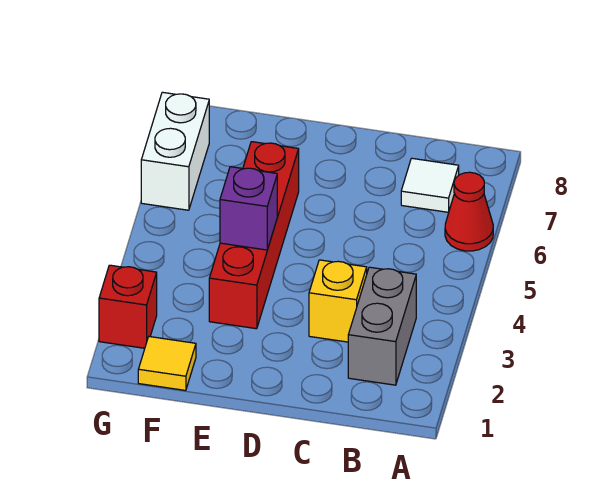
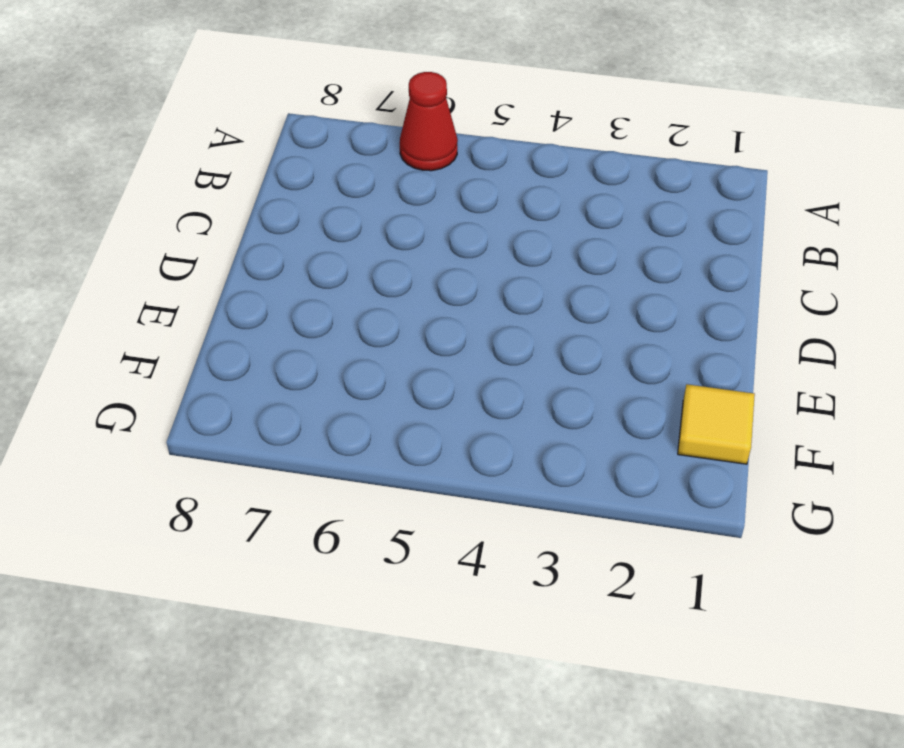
none -> grey brick B2:B3 level 1
none -> white tile B7 level 1

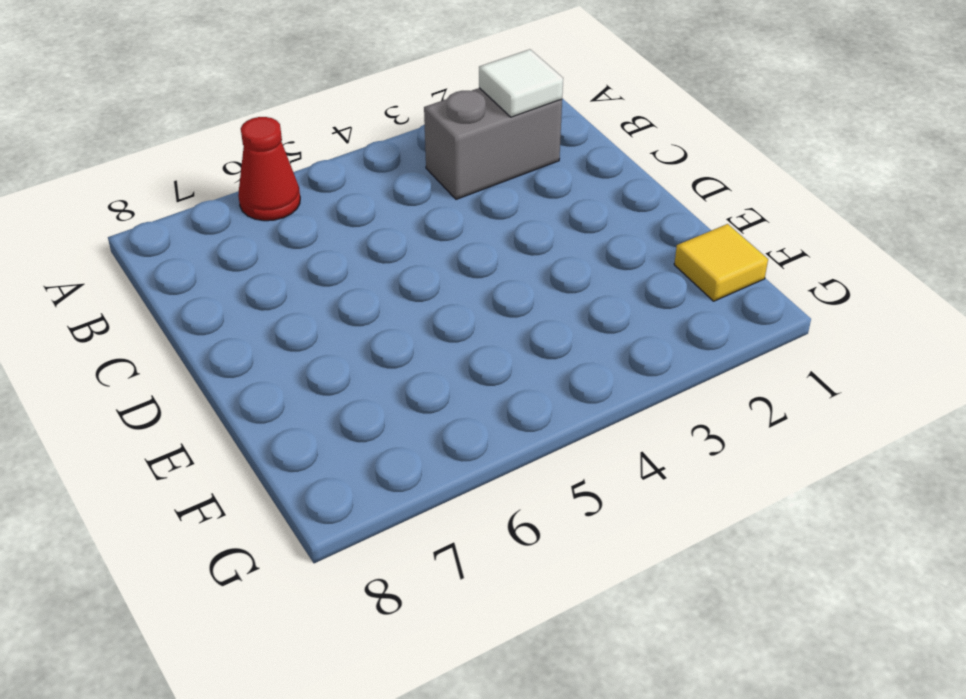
white tile B2 level 2 -> white tile B7 level 1
none -> yellow brick C3 level 1
none -> red brick E3:E6 level 1

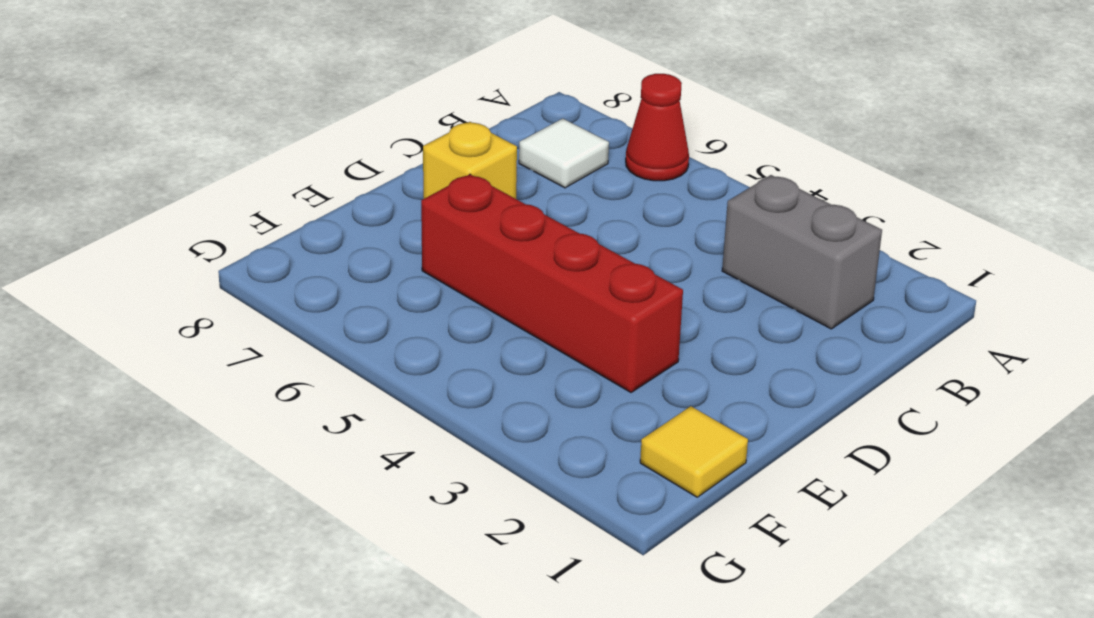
yellow brick D7 level 1 -> yellow brick C3 level 1
none -> red brick G2 level 1
none -> white brick G6:G7 level 1

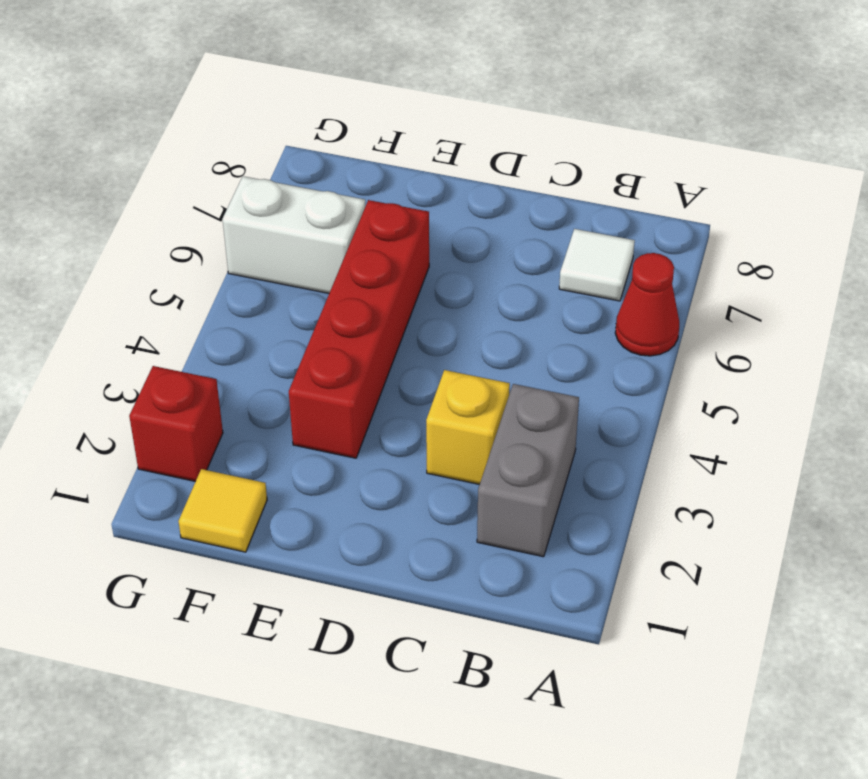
white brick F6:G6 level 1 -> white brick G6:G7 level 1
none -> purple brick E4 level 2

